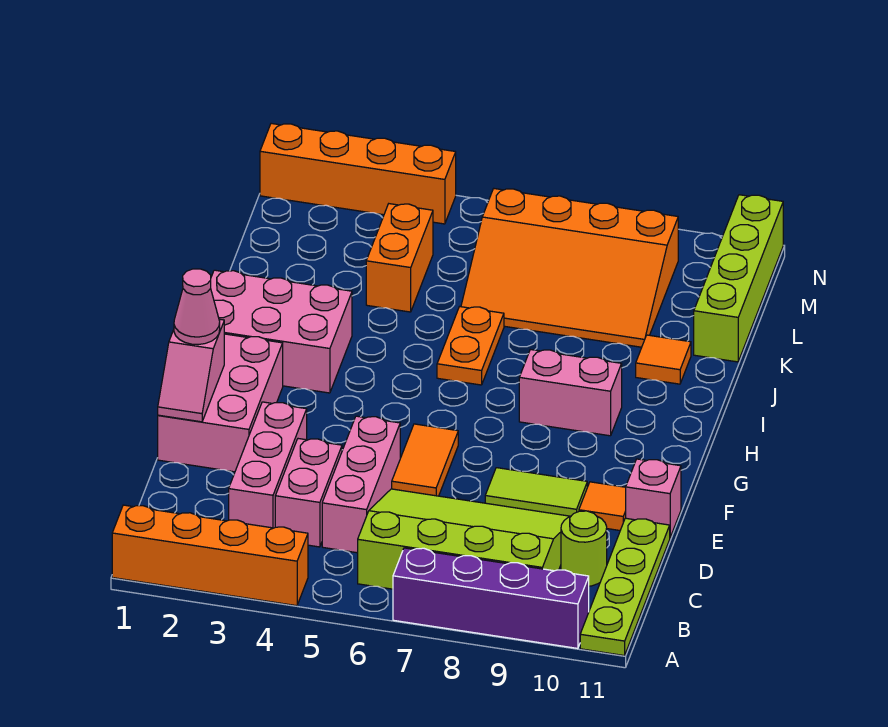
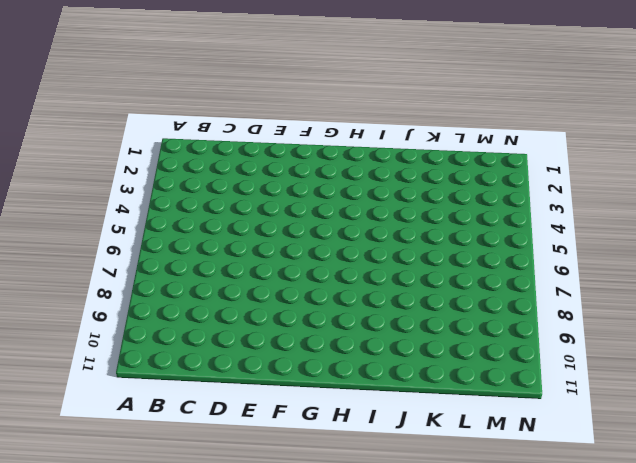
none -> orange brick A1:A4 level 1
none -> purple brick A7:A10 level 1
none -> lime plate A11:D11 level 1

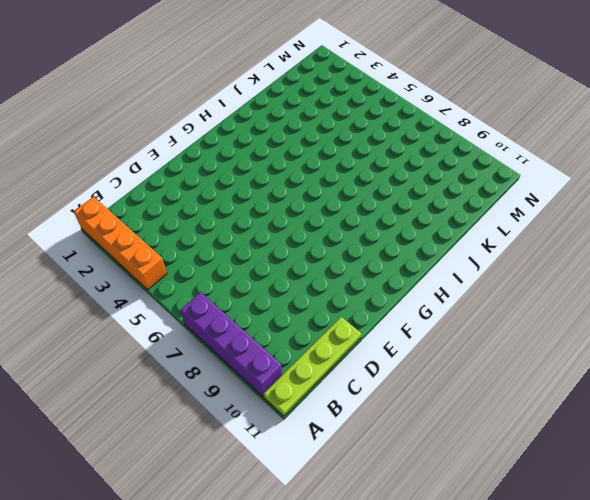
none -> lime slope B6:D9 level 1 top B
none -> pink brick C3:E3 level 1
none -> pink brick C4:D4 level 1

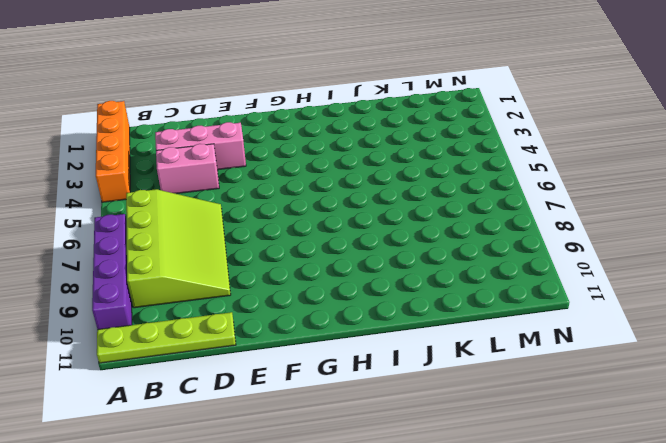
none -> pink brick C5:E5 level 1
none -> lime round brick C10 level 1
none -> pink brick E1:G2 level 1

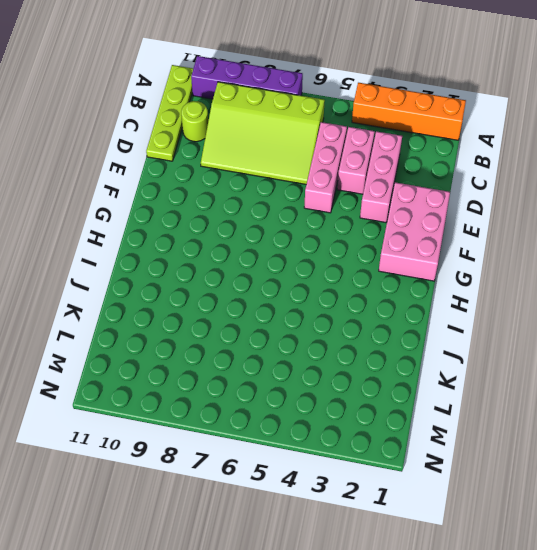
none -> orange tile E6:F6 level 1
none -> lime tile E8:E9 level 1
none -> orange tile E10 level 1

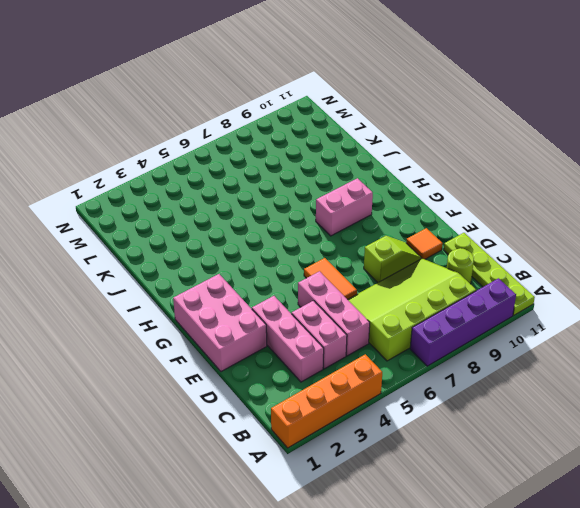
lime slope E8:E9 level 1 top 8 -> lime tile E8:E9 level 1
none -> pink brick E11 level 1
none -> pink brick H1:I3 level 1
none -> orange plate I6:J6 level 1

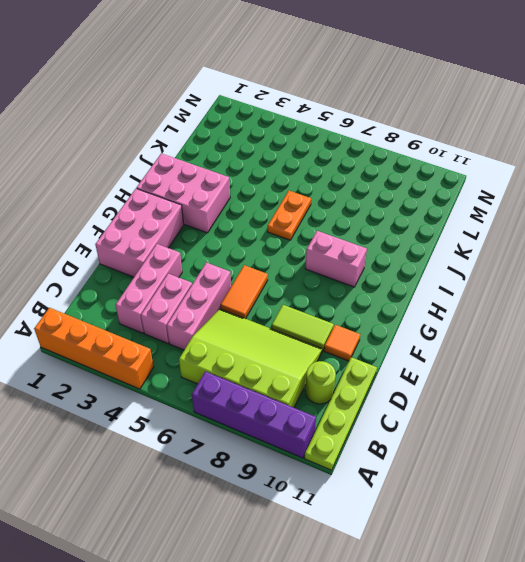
none -> pink brick E11 level 1
none -> orange tile J10 level 1
none -> orange brick K4:L4 level 1

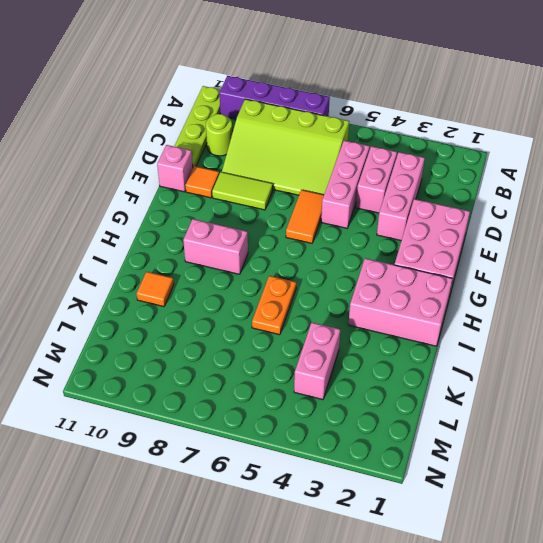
pink brick K4:L4 level 1 -> orange brick K4:L4 level 1
none -> orange brick A1:A4 level 1
none -> orange slope K6:M9 level 1 top M
none -> lime brick K11:N11 level 1

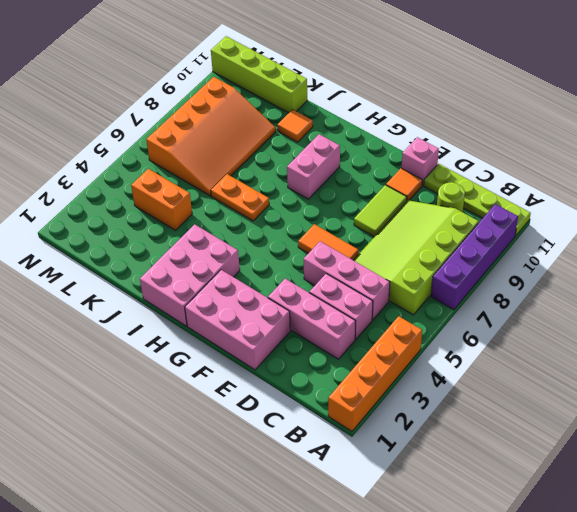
none -> orange brick N1:N4 level 1
none -> pink slope E1:F1 level 2 top F
none -> pink cone F1 level 3

